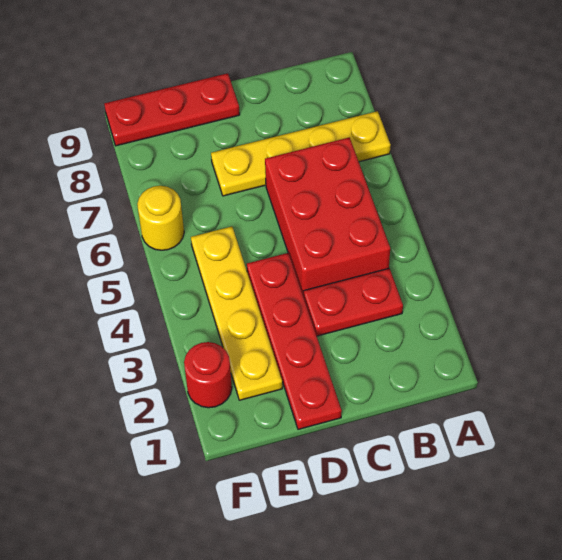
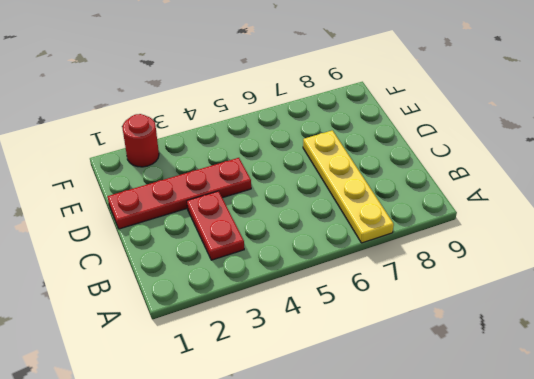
none -> red brick B4:C6 level 1
none -> red plate D9:F9 level 1

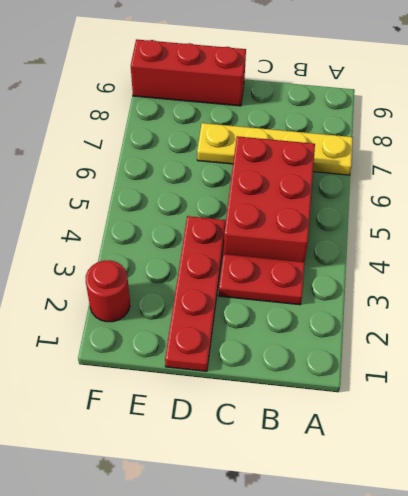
red brick D9:F9 level 1 -> red plate D9:F9 level 1
none -> yellow plate E2:E5 level 1
none -> yellow round brick F6 level 1

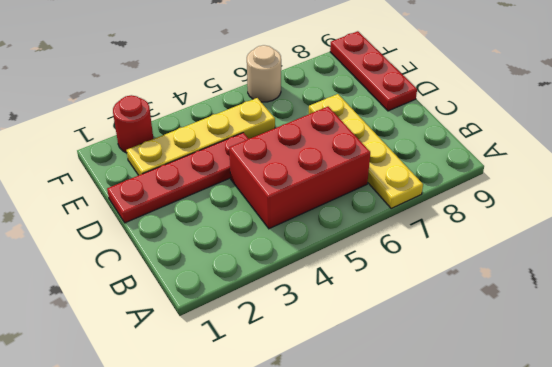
tan round brick F6 level 1 -> yellow round brick F6 level 1
none -> red plate B3:C3 level 1

